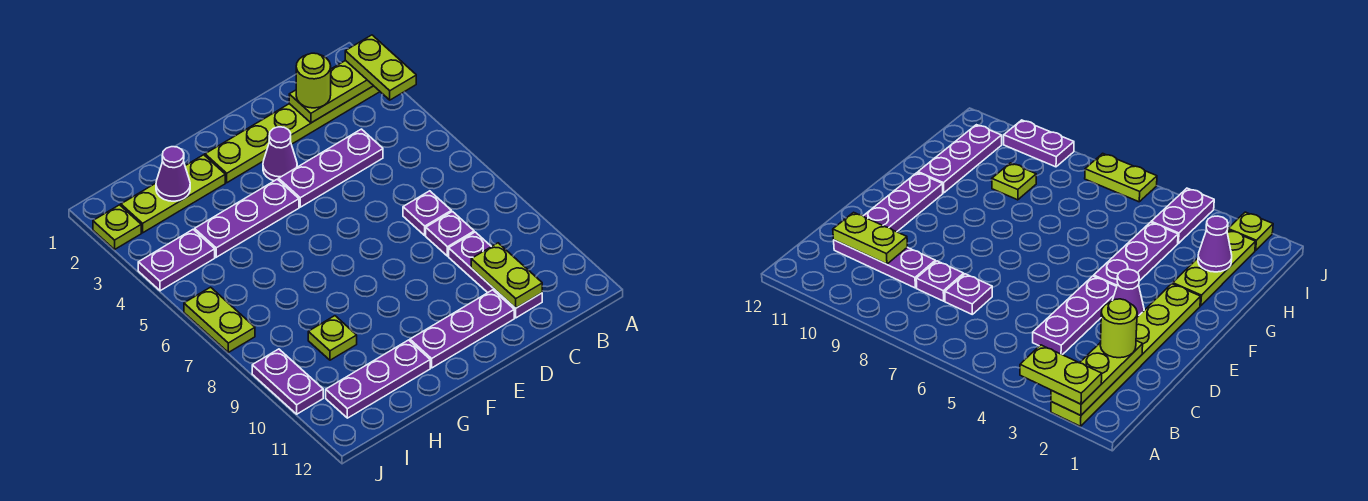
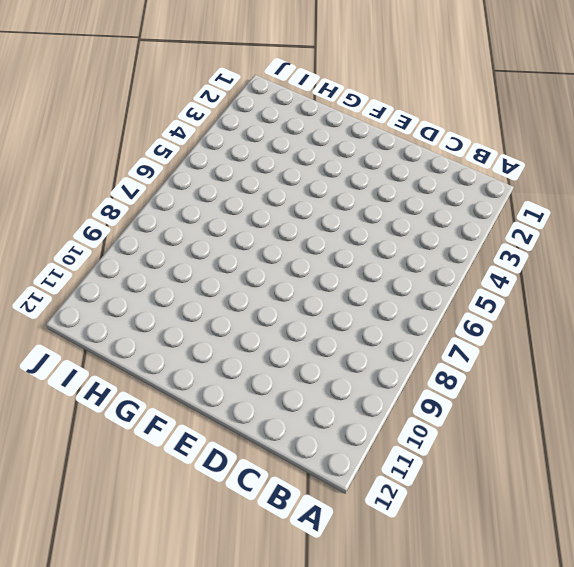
none -> lime plate A2:F2 level 1
none -> purple plate C4:E4 level 1
none -> purple plate C7 level 1

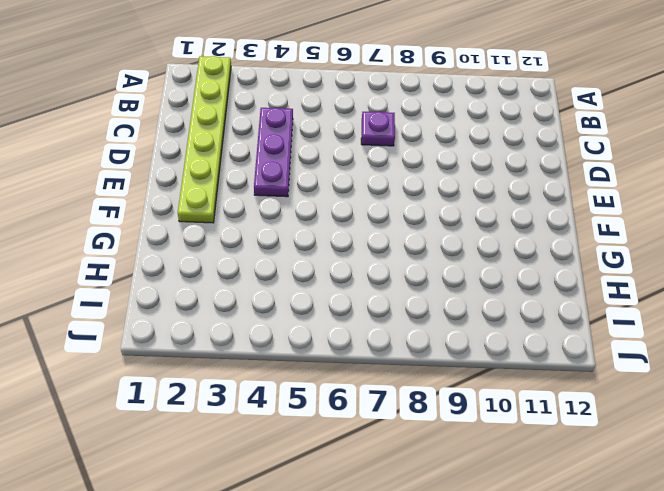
none -> purple plate C8 level 1
none -> purple plate C9:C11 level 1
none -> purple plate D11:F11 level 1

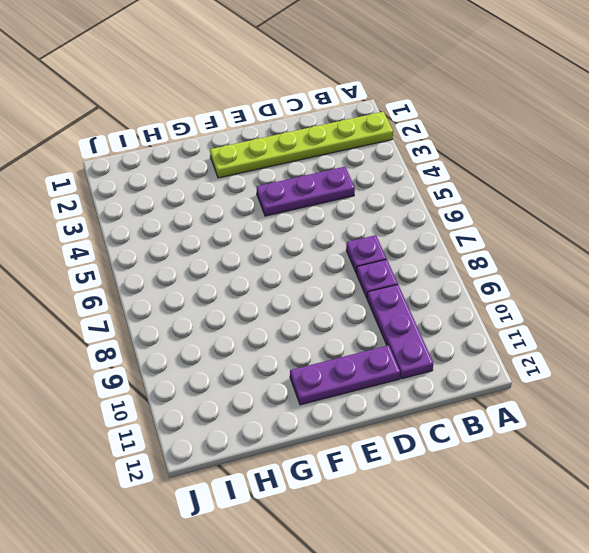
none -> purple cone E3 level 1
none -> purple plate F4:H4 level 1
none -> lime plate G2:I2 level 1

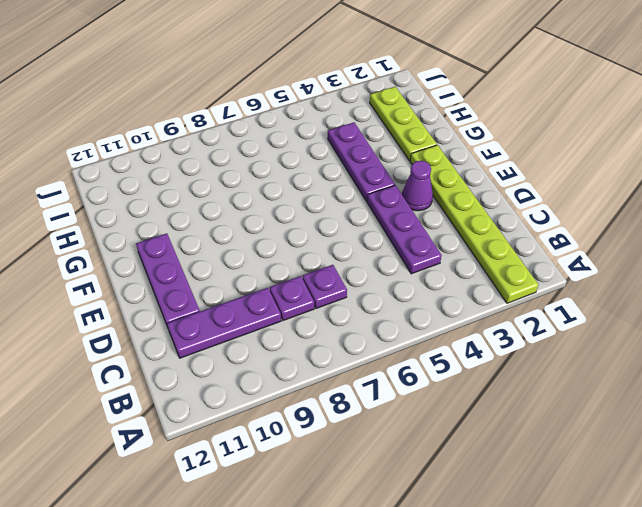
none -> purple plate G11:I11 level 1
none -> lime plate H9 level 1
none -> purple plate I4:J4 level 1

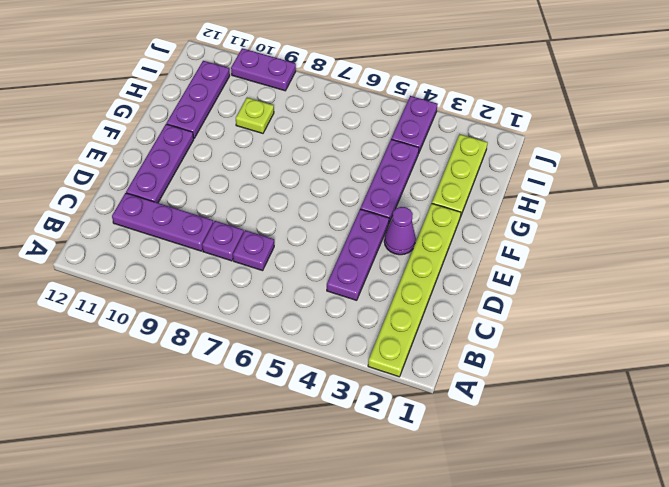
none -> lime plate J2 level 1
none -> lime plate J6:J7 level 1
none -> lime plate A2:C2 level 2

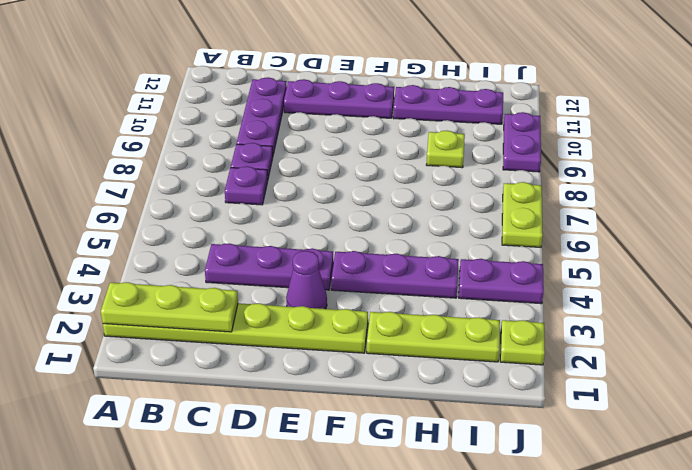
none -> lime plate C10:C11 level 2
none -> purple cone H2 level 2
none -> lime plate A2:A3 level 3

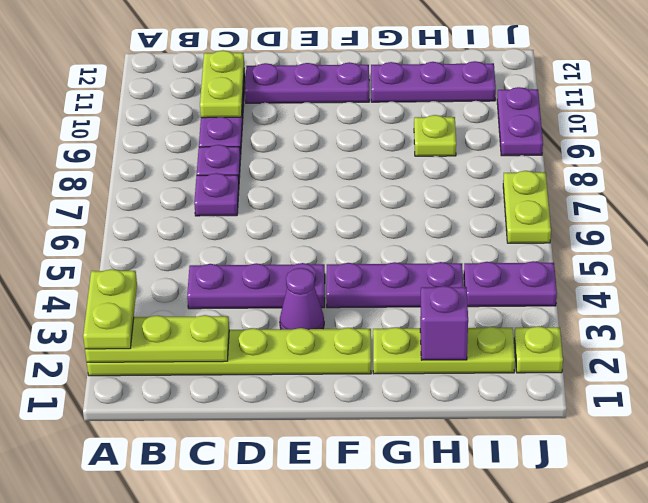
purple brick H2 level 2 -> purple cone H2 level 2
none -> lime round brick C2 level 3

